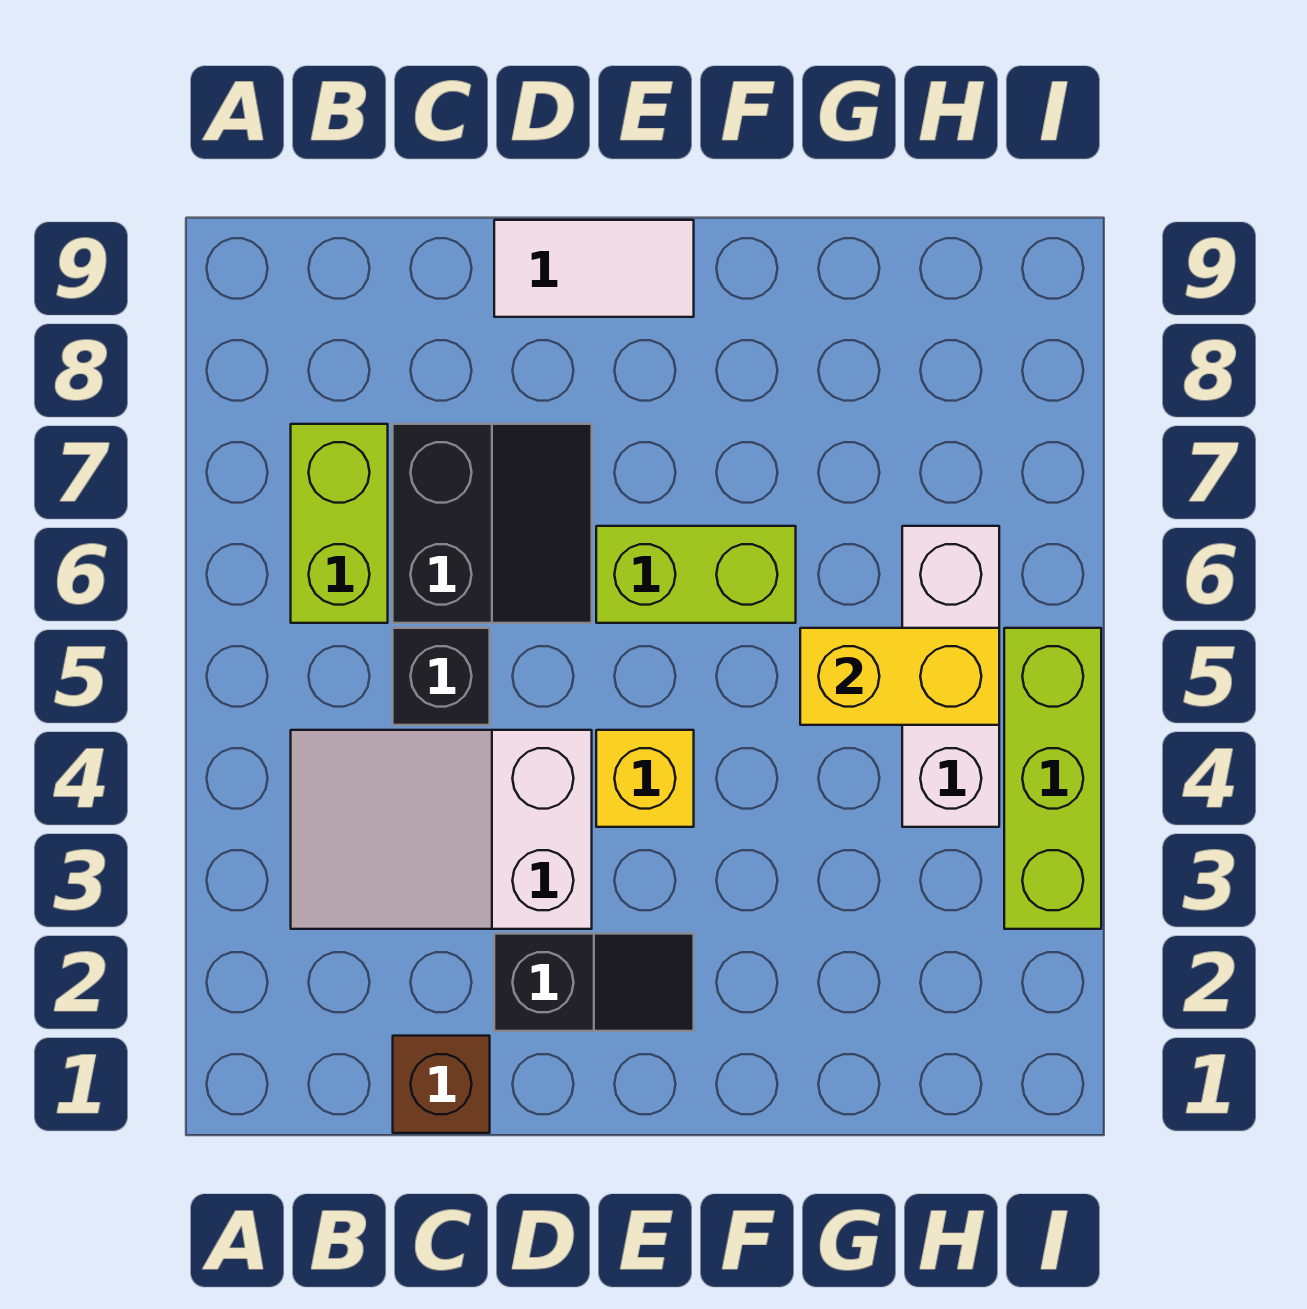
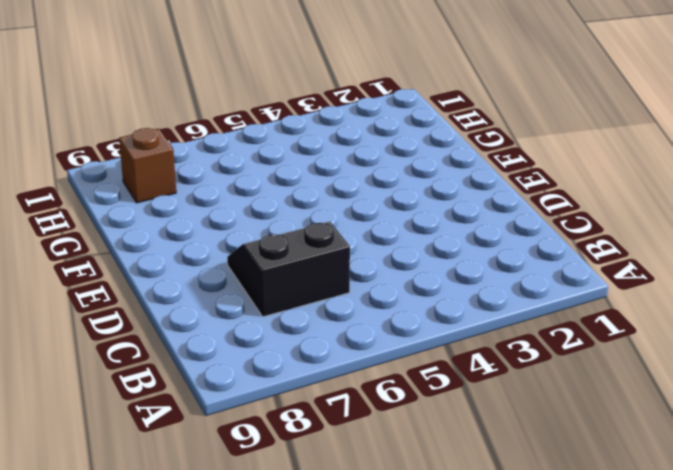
brown brick H8 level 1 -> brown brick C1 level 1
none -> white slope B3:D4 level 1 top D
none -> lime brick B6:B7 level 1
none -> black brick C5 level 1

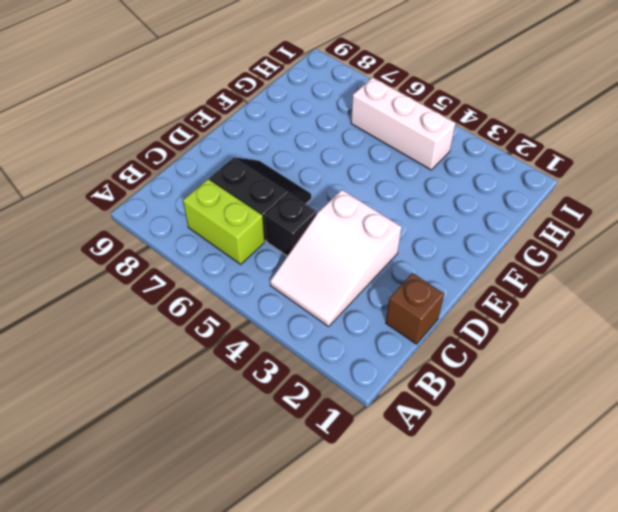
none -> black slope D2:E2 level 1 top D
none -> white tile D9:E9 level 1
none -> yellow brick E4 level 1

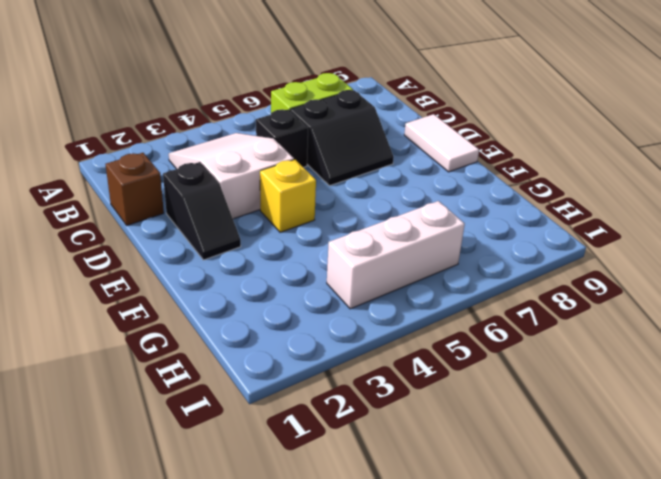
none -> lime brick E6:F6 level 1
none -> lime brick I3:I5 level 1
none -> yellow brick G5:H5 level 2

